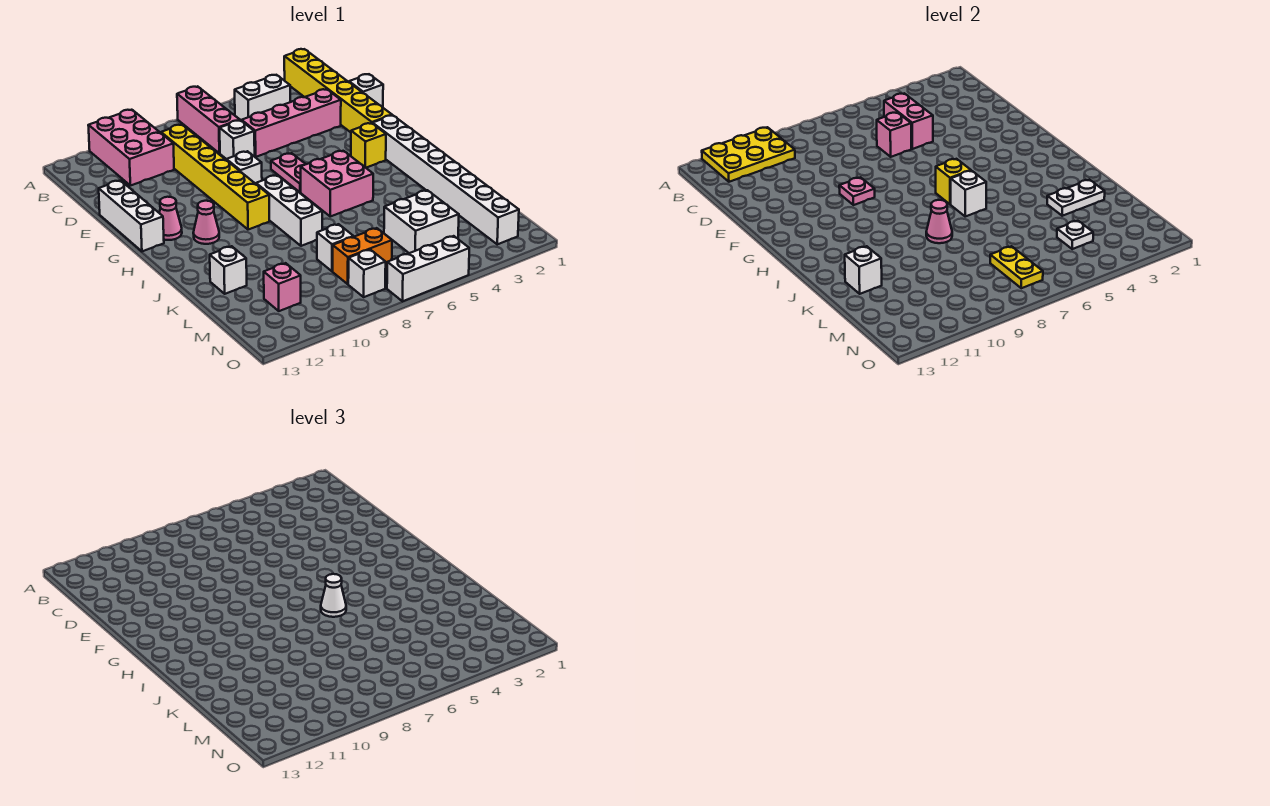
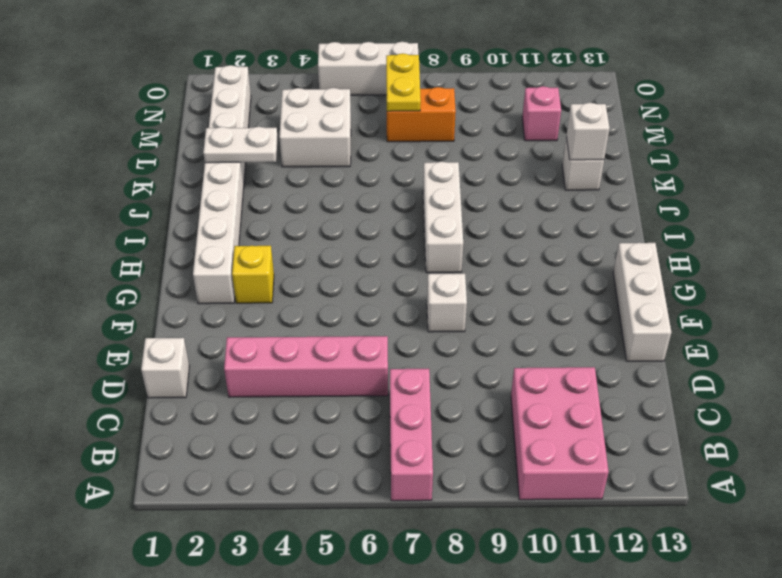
none -> yellow brick A2:F2 level 1
none -> white brick B4:B5 level 1
none -> yellow brick C9:H9 level 1
none -> white brick D7 level 1

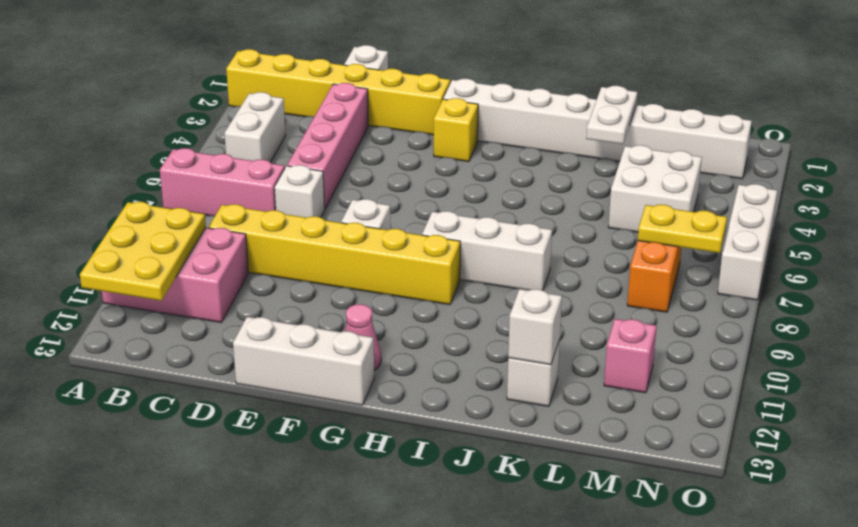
none -> pink plate F6:G6 level 1
none -> pink brick H5:I6 level 1
none -> pink cone H11 level 1
none -> white brick L8 level 1

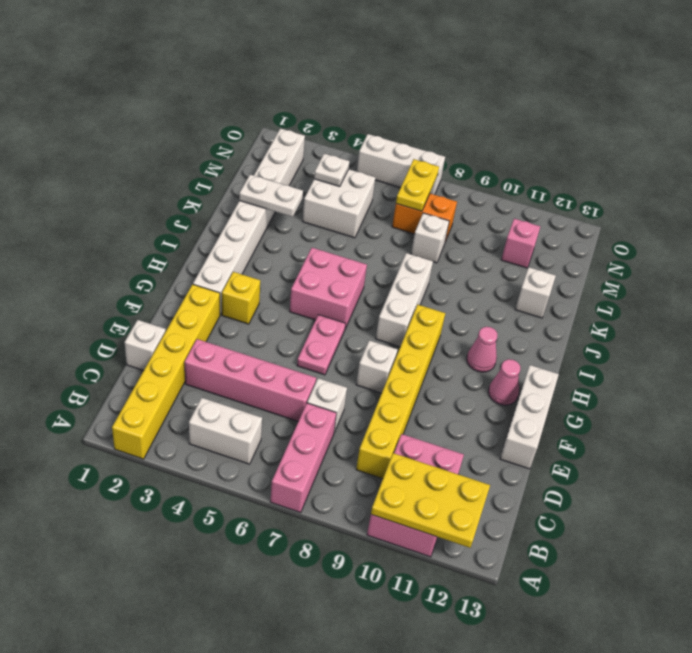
none -> white brick N8 level 1
none -> pink brick C5:D5 level 2
none -> pink brick D6 level 2
none -> pink plate F9 level 2

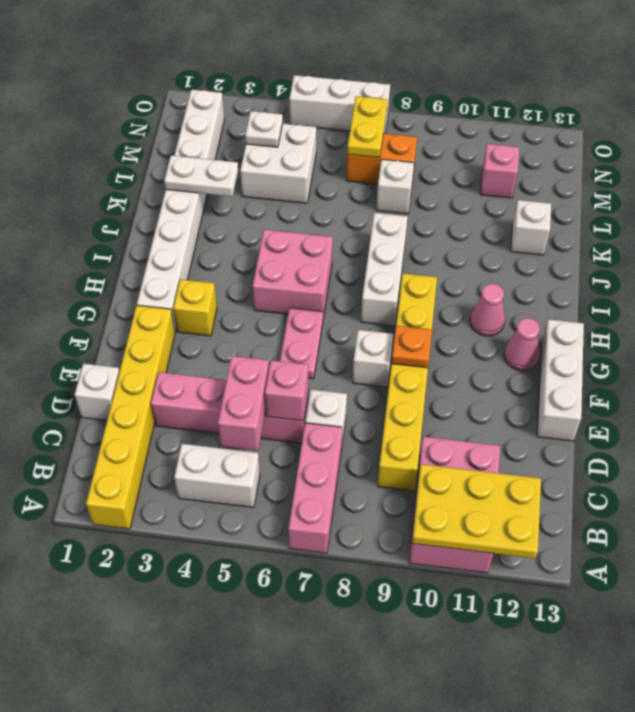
orange plate F9 level 2 -> pink plate F9 level 2
none -> white brick N8 level 1
none -> yellow brick H6 level 2
none -> white brick I6 level 2
none -> pink cone J8 level 2

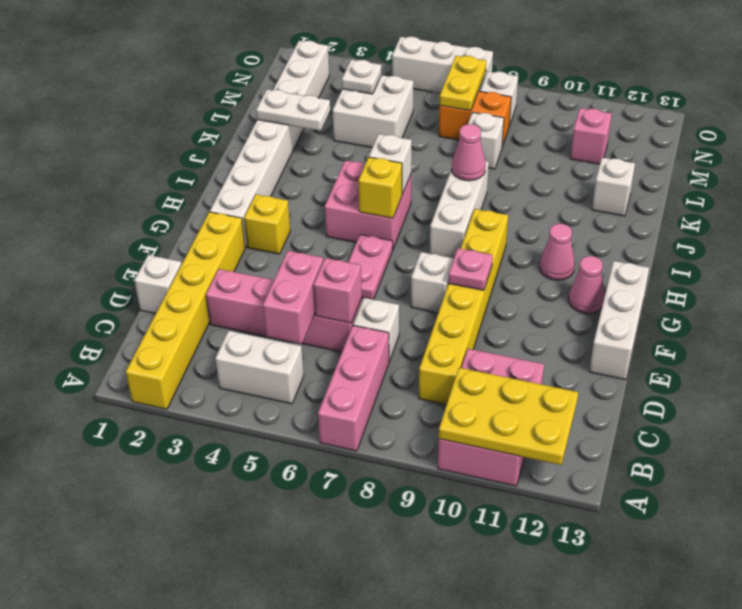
none -> white brick K12 level 2
none -> white cone I6 level 3

